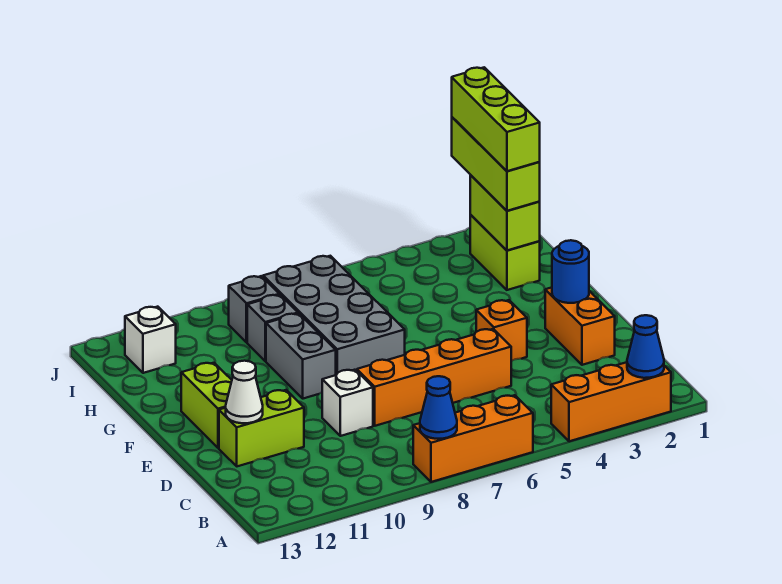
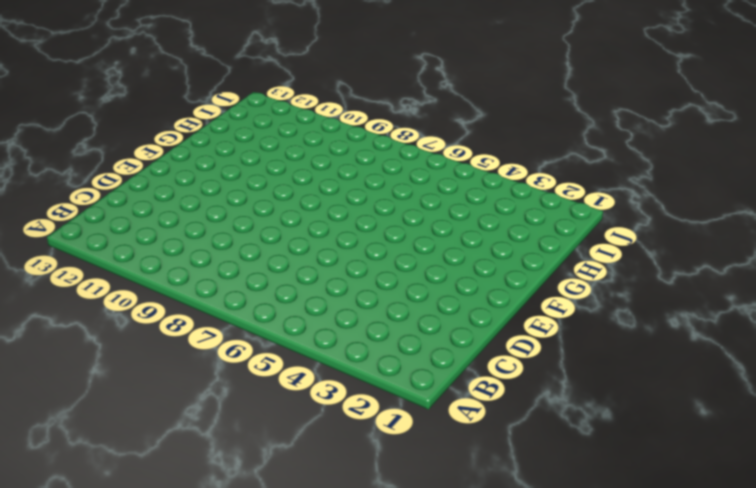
none -> orange brick A2:A4 level 1
none -> orange brick A6:A8 level 1
none -> orange brick D2:E2 level 1

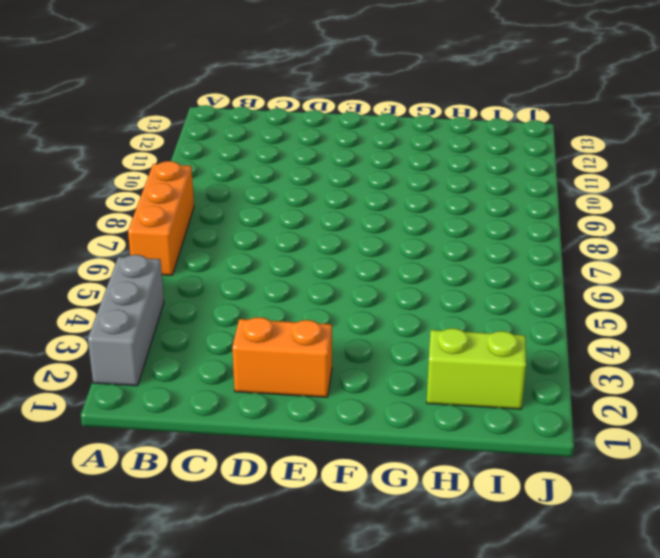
grey brick A2:A4 level 1 -> orange brick A2:A4 level 1
none -> orange brick D5:D8 level 1
none -> white brick D9 level 1
none -> lime brick D11:D12 level 1

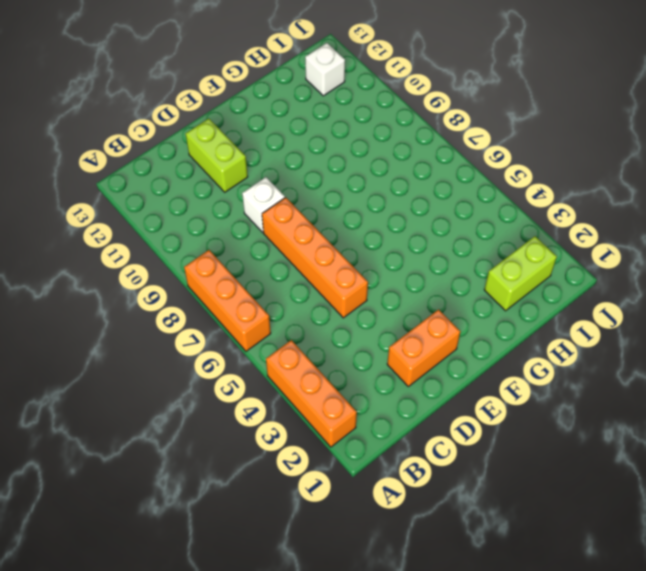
none -> orange brick E4 level 1
none -> lime brick E12:F12 level 1
none -> grey brick F7:I8 level 1

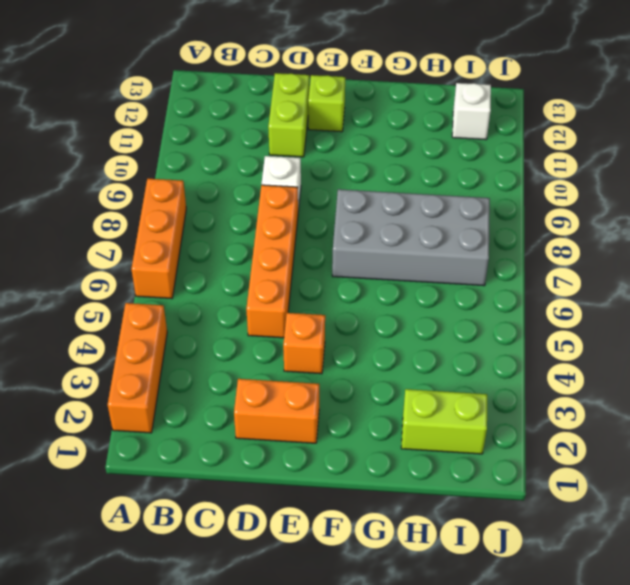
lime brick E12 level 1 -> lime brick E12:F12 level 1
none -> grey brick F9:G9 level 1
none -> grey brick H9 level 1
none -> grey brick I9 level 1

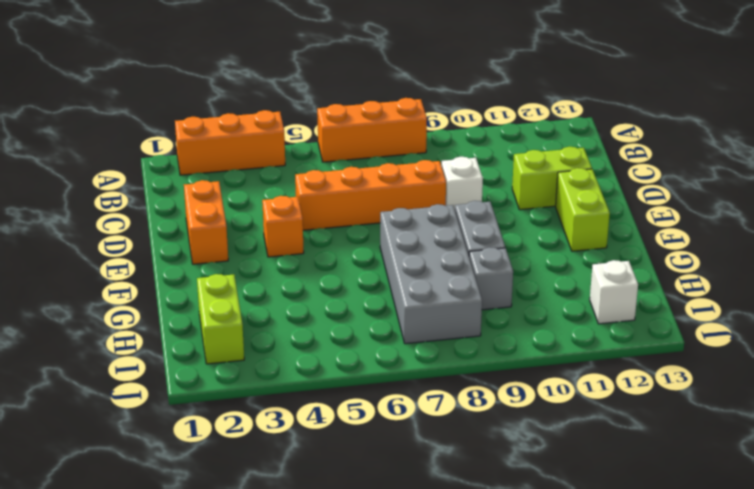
none -> grey brick I9 level 1
none -> blue cone A2 level 2
none -> blue cone A8 level 2

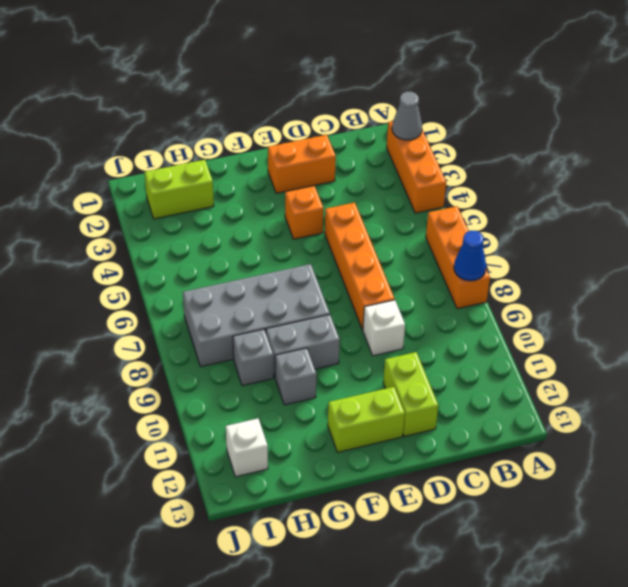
grey cone A2 level 2 -> blue cone A2 level 2
grey brick G10 level 1 -> grey brick I9 level 1
none -> white cone D12 level 2
none -> blue round brick E2 level 2
none -> lime brick H2:I2 level 2

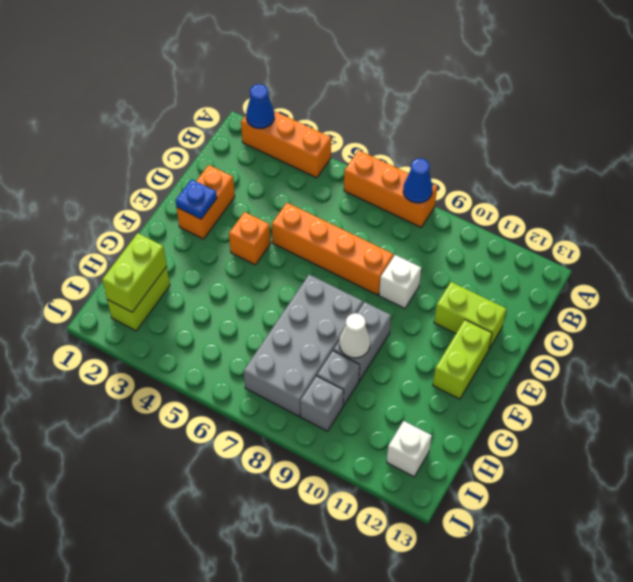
blue plate E2 level 2 -> blue round brick E2 level 2
white cone G9 level 2 -> white cone D12 level 2
none -> lime brick H2:J2 level 3
none -> lime brick H2:J2 level 4

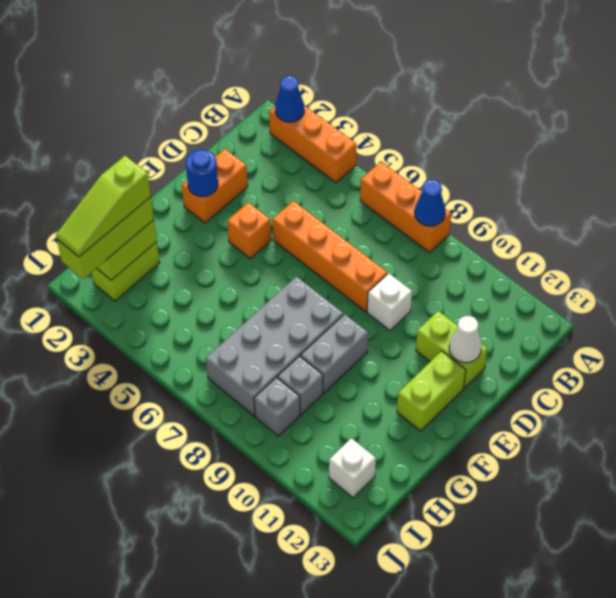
lime slope H2:J2 level 4 top H -> lime brick H2:J2 level 4

